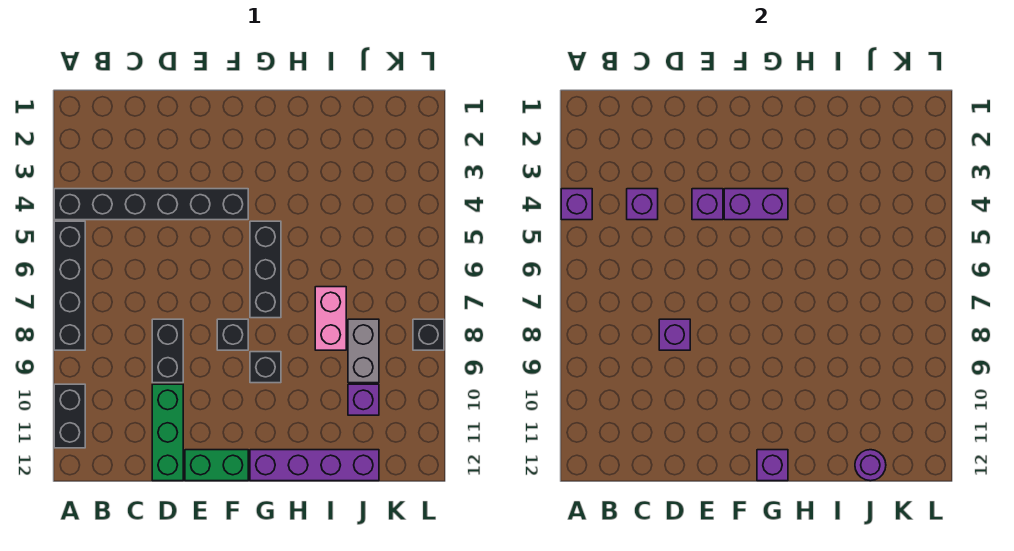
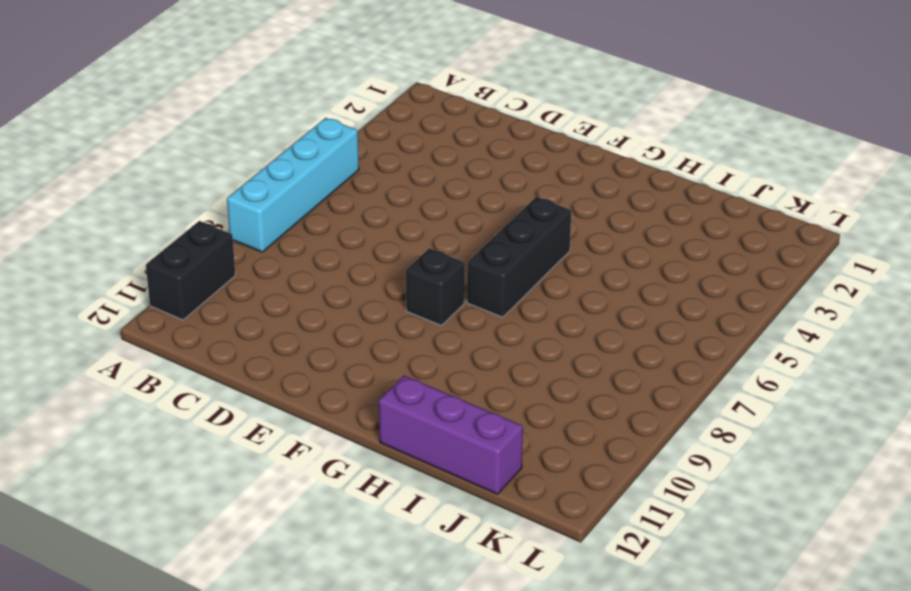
cyan brick A5:A8 level 1 -> black brick A5:A8 level 1
purple brick H12:J12 level 1 -> purple brick G12:J12 level 1
none -> black brick A4:F4 level 1
none -> black brick D8:D9 level 1
none -> green brick D10:D12 level 1

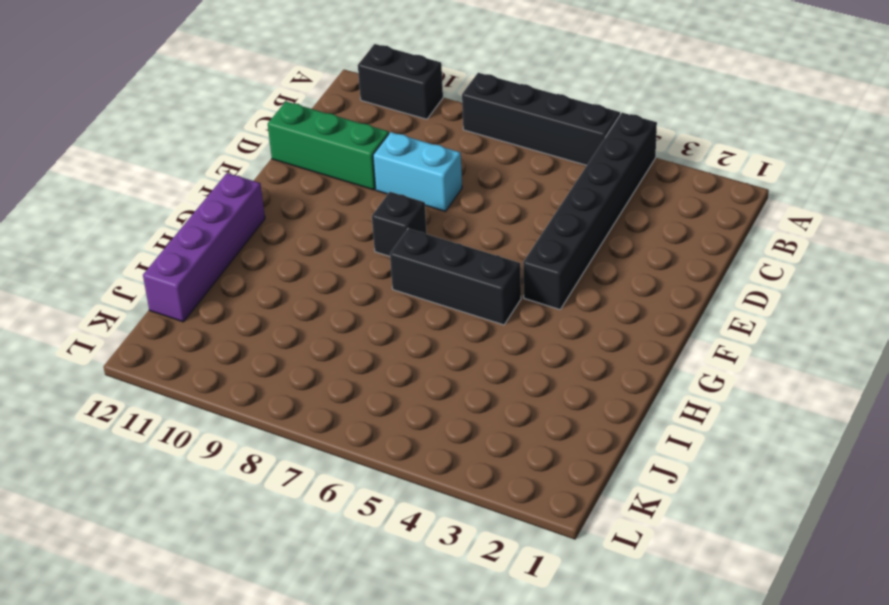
cyan brick D8:D9 level 1 -> black brick D8:D9 level 1
none -> green brick E12:F12 level 1
none -> black brick G9 level 1
none -> pink brick I7:I8 level 1

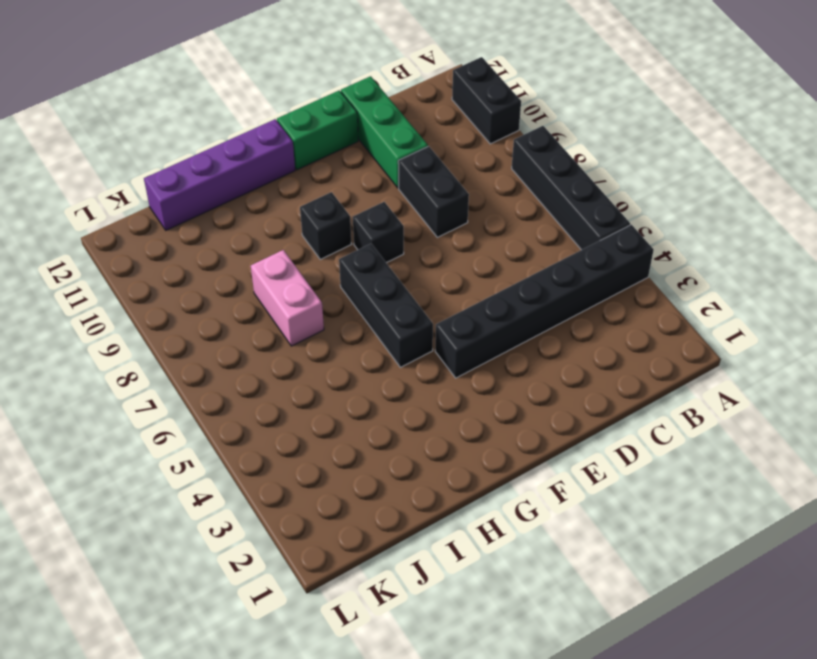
none -> grey brick J8:J9 level 1
none -> purple brick J10 level 1
none -> black brick L8 level 1

